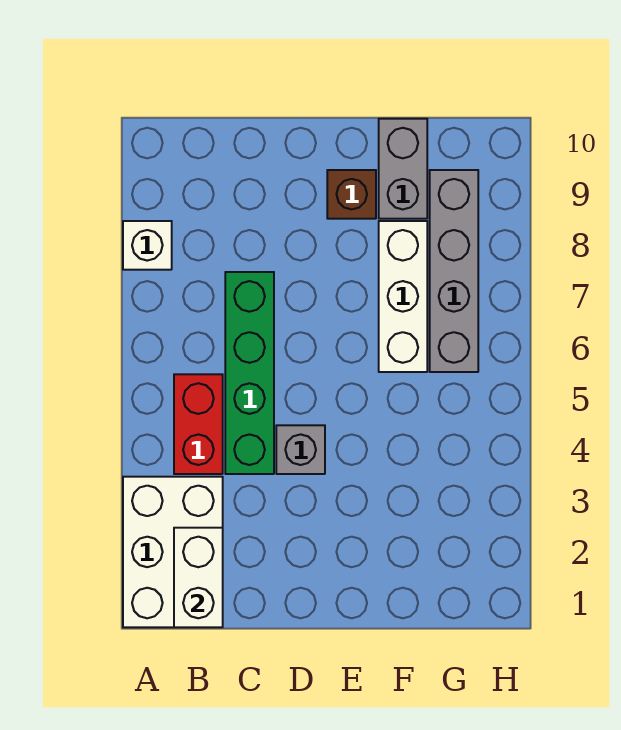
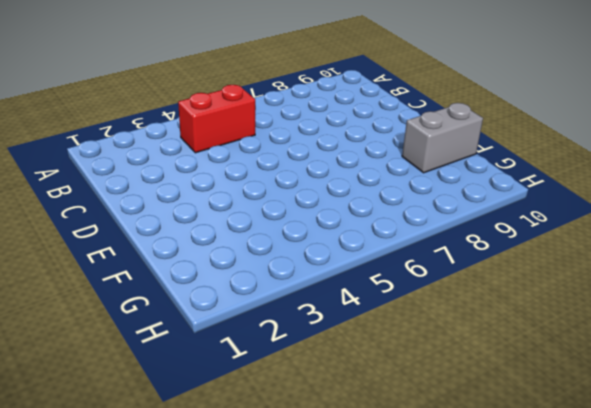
none -> white brick A1:B3 level 1
none -> white brick A8 level 1

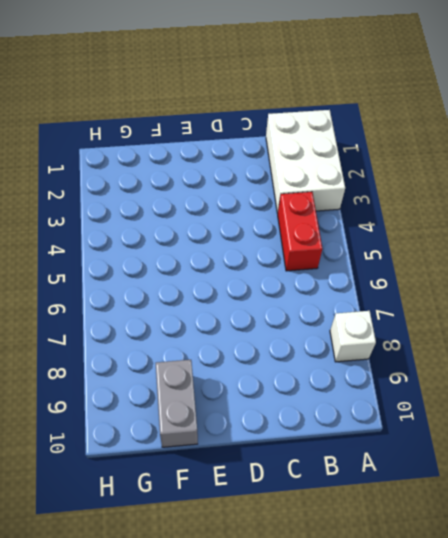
none -> green brick C4:C7 level 1
none -> grey brick D4 level 1

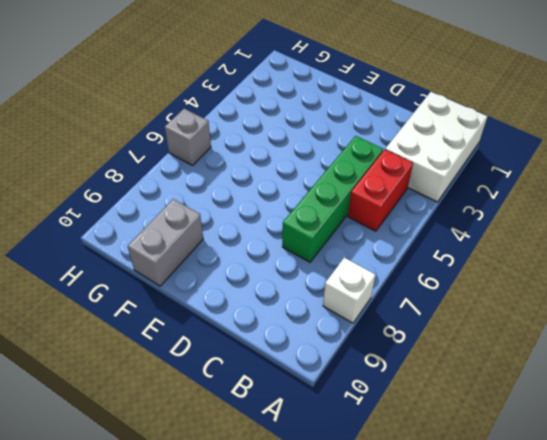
grey brick H6 level 1 -> grey brick D4 level 1
none -> brown brick E9 level 1
none -> white brick F6:F8 level 1

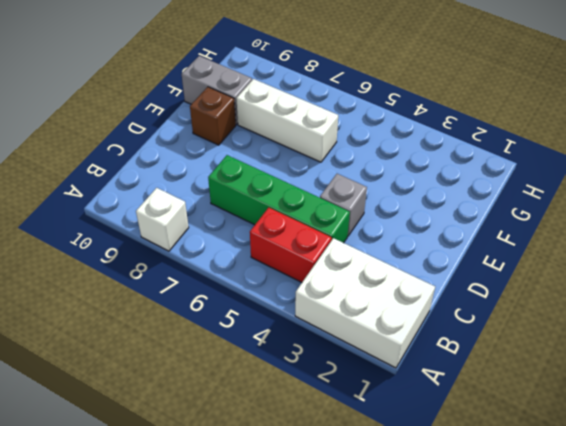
none -> grey brick G6:G9 level 1
none -> white brick B1:B2 level 2

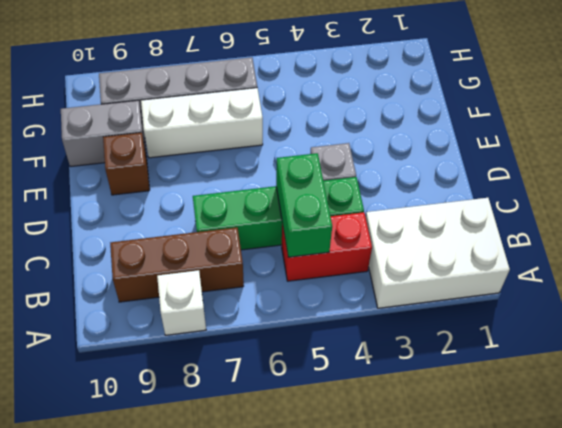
green brick B5:C5 level 2 -> none
brown brick B7:B9 level 1 -> none
none -> white brick B1:B2 level 2

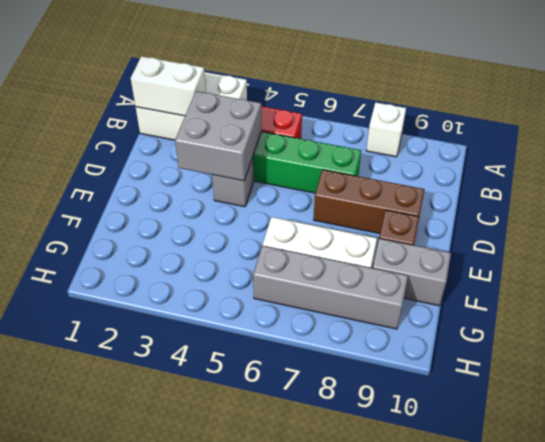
grey brick C3:D4 level 2 -> none
brown brick D7:D9 level 1 -> none

